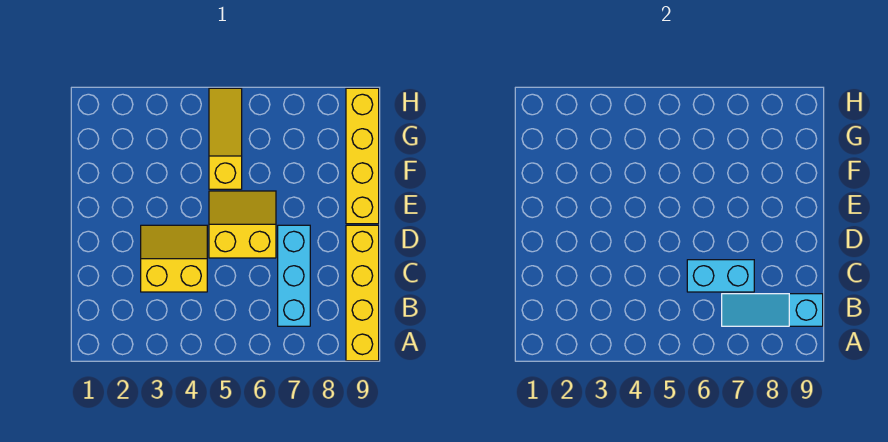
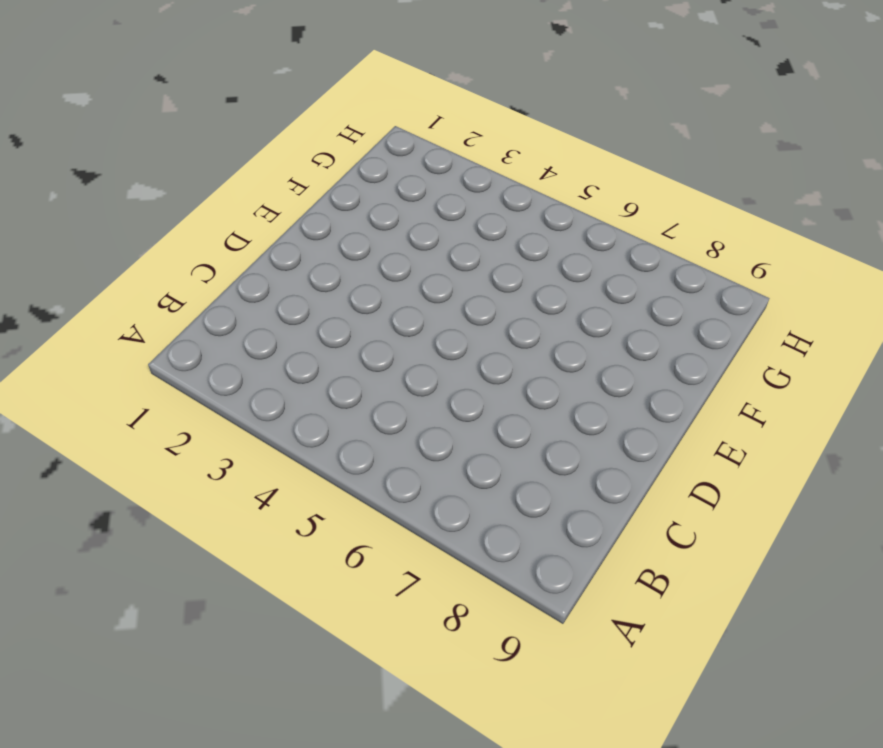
none -> yellow brick A9:D9 level 1
none -> cyan brick B7:D7 level 1

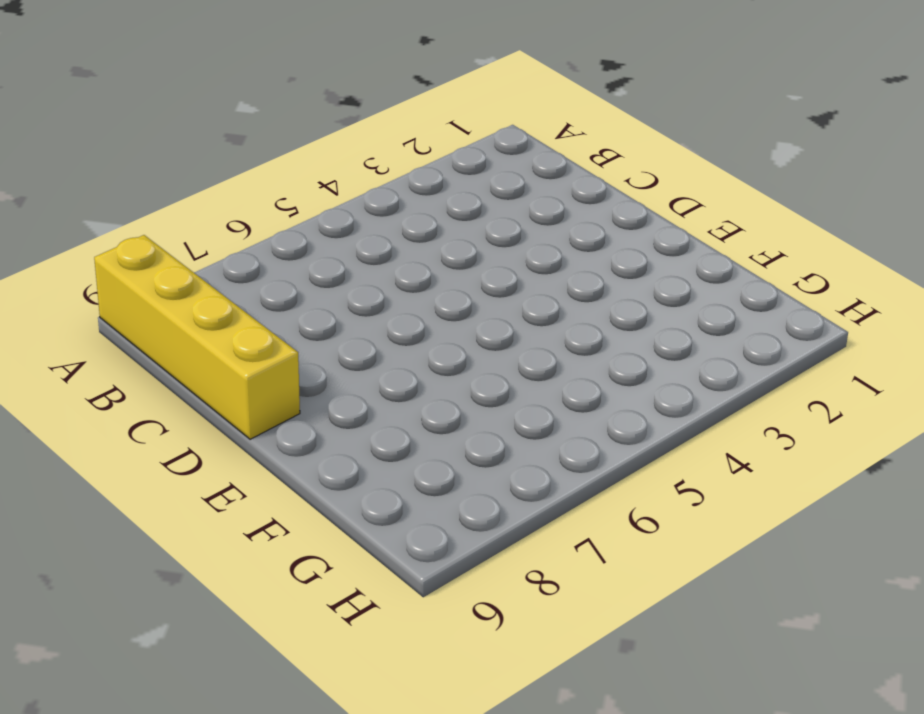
none -> cyan brick B7:D7 level 1
none -> yellow slope C3:D4 level 1 top C

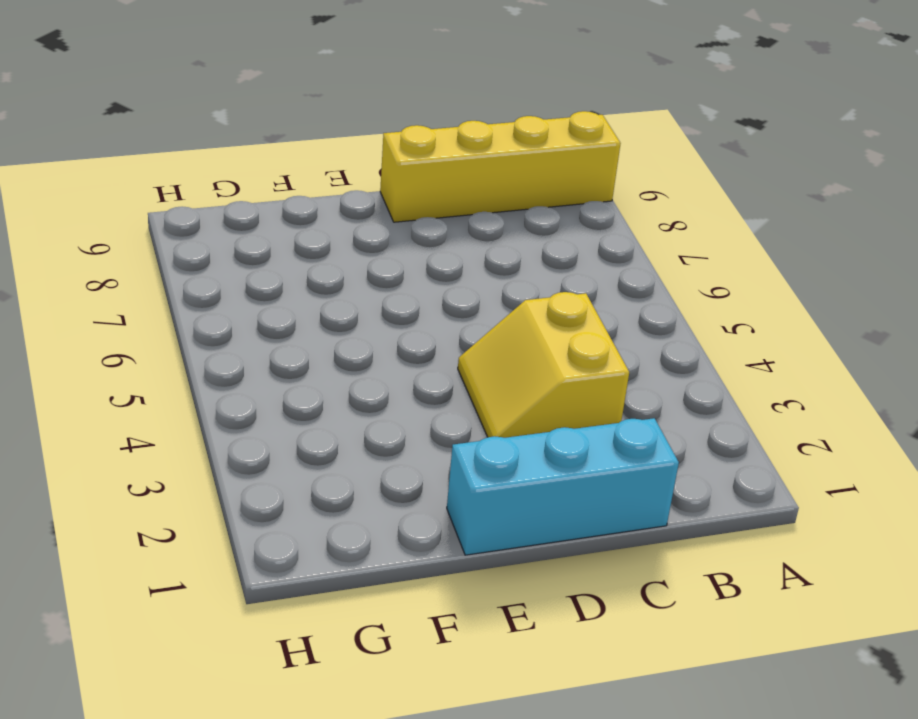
cyan brick C1:E1 level 1 -> cyan brick B7:D7 level 1
none -> yellow slope D5:E6 level 1 top D
none -> yellow brick E9:H9 level 1

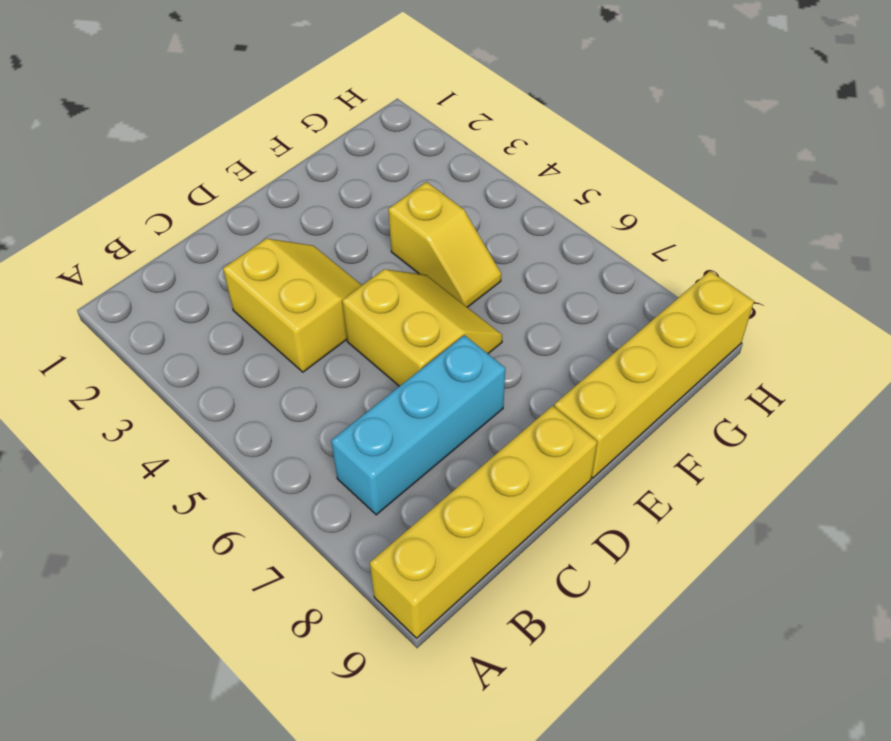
yellow slope F4:F5 level 1 top 4 -> yellow slope F5:H5 level 1 top F
none -> cyan slope B7:B9 level 2 top 9
none -> cyan brick C6:C7 level 2

